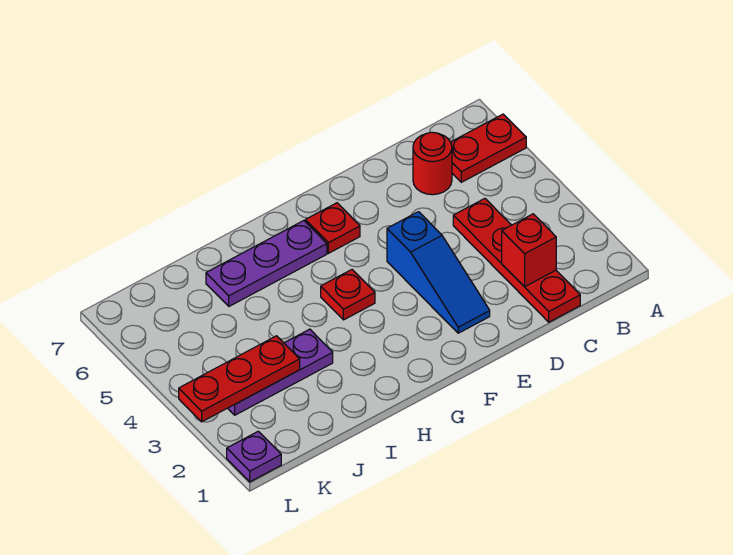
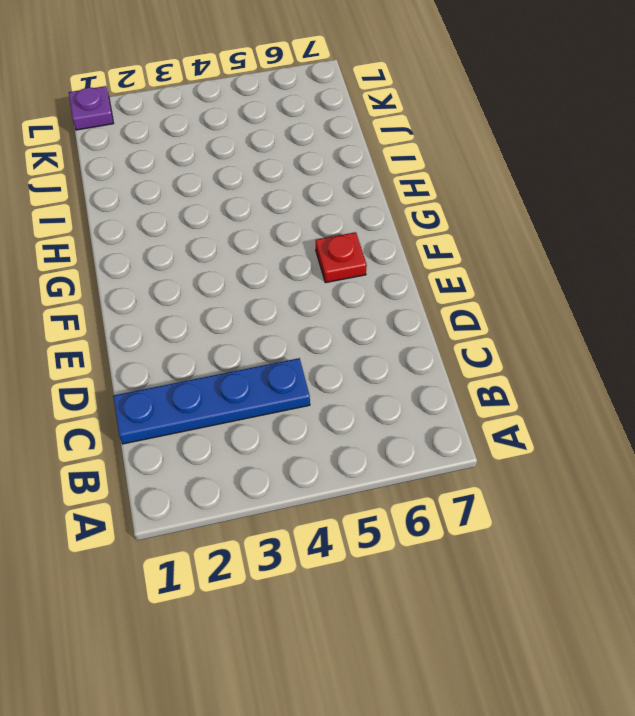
blue plate C1:C4 level 1 -> red plate C1:C4 level 1
none -> red plate A6:B6 level 1
none -> red round brick C6 level 1

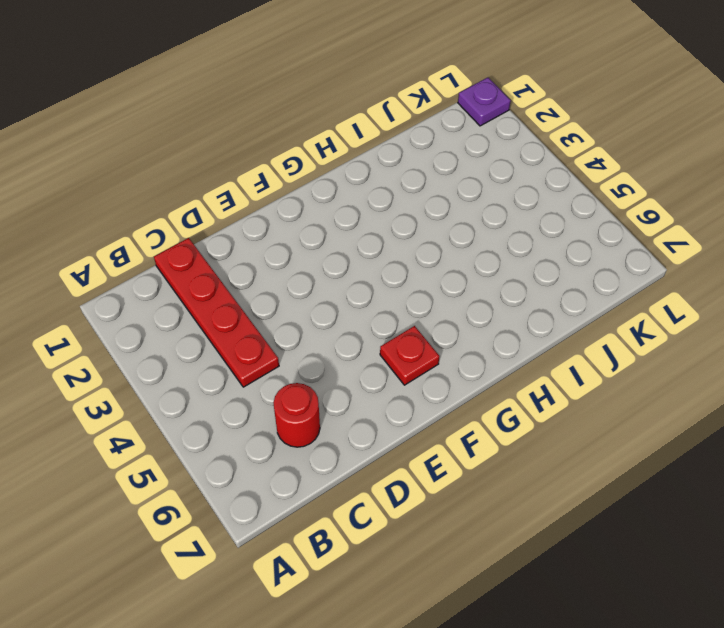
none -> red plate A6:B6 level 1
none -> blue slope E2:E4 level 1 top 4

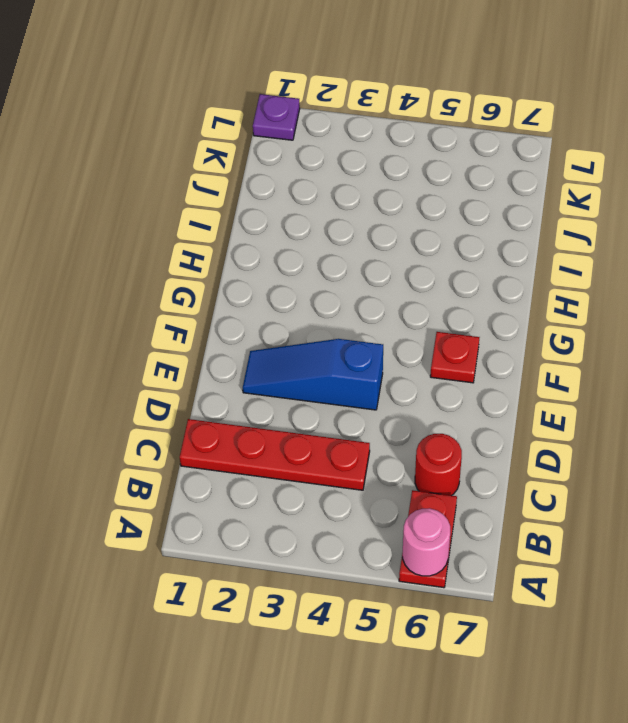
pink round brick A6 level 2 -> none
none -> red plate G4 level 1
none -> purple plate G6:I6 level 1

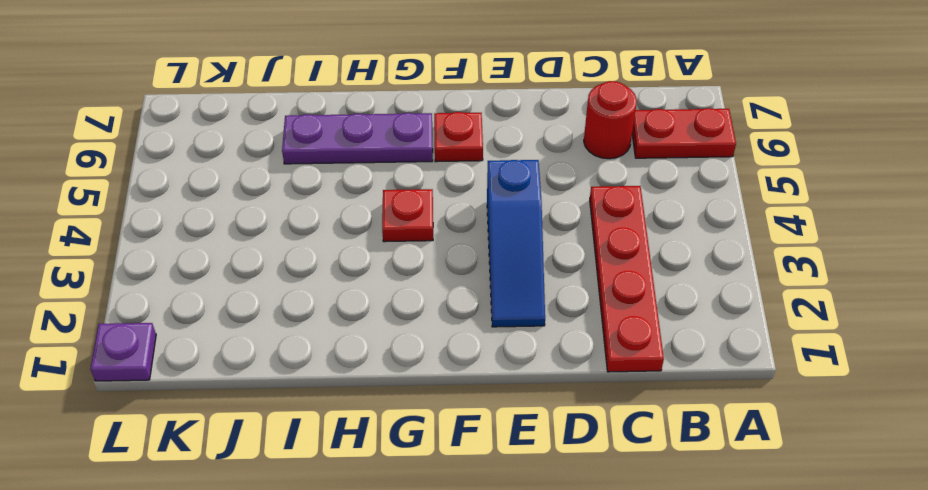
none -> purple plate I3:K3 level 1
none -> red brick C2 level 2

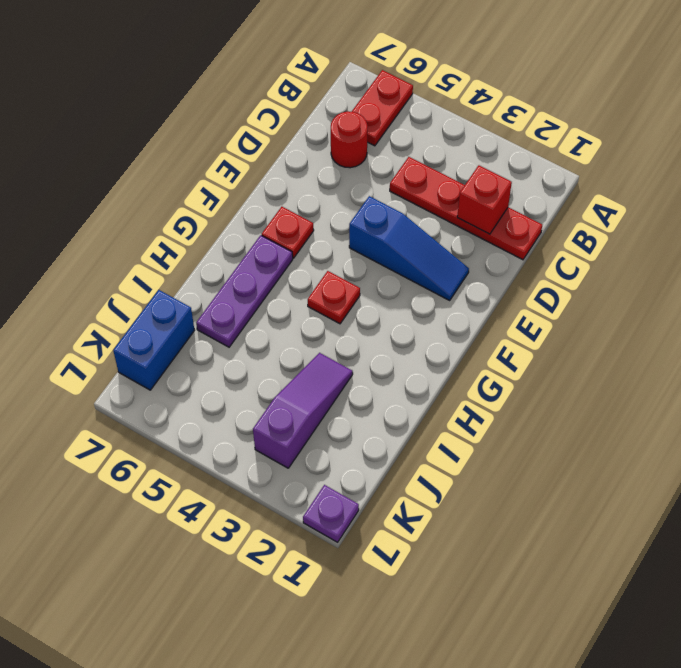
purple slope I3:K3 level 1 top K -> purple plate I3:K3 level 1
blue brick J7:K7 level 1 -> none
none -> red plate J3:L3 level 2

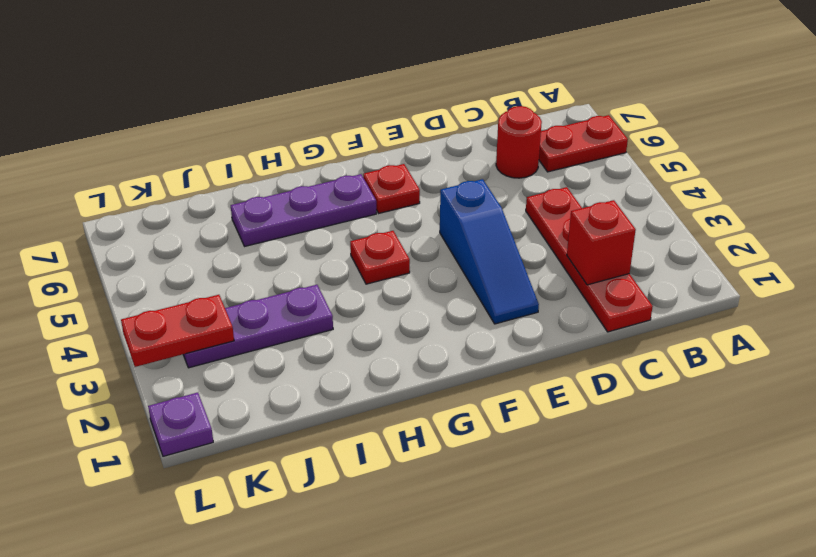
red plate K3:L3 level 2 -> red plate J3:L3 level 2

